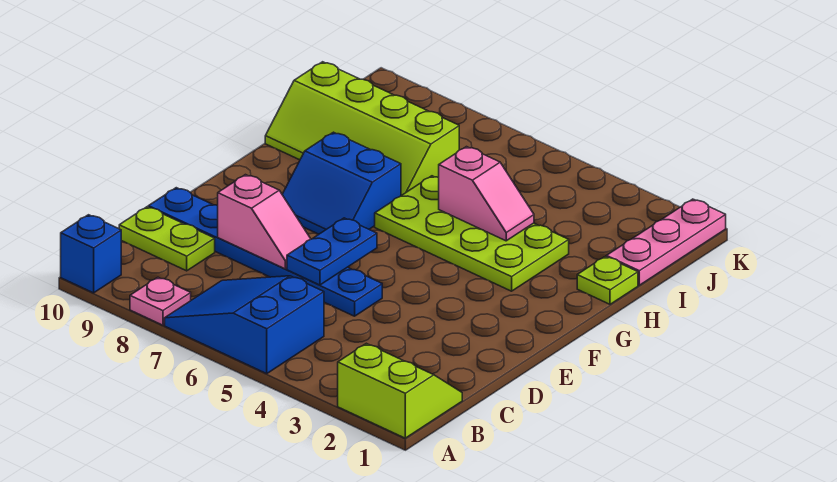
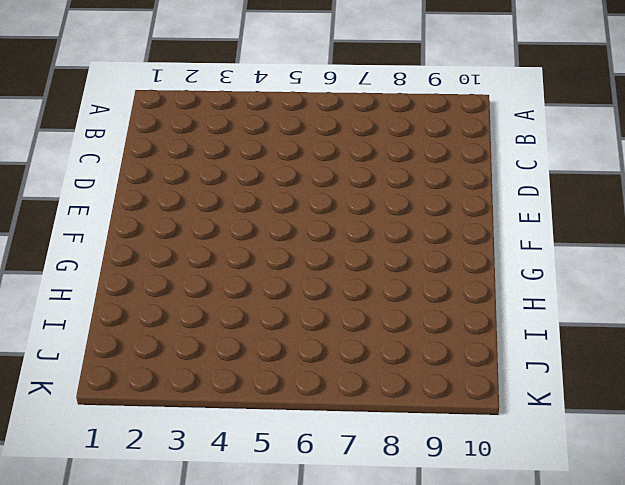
none -> lime slope A1:B2 level 1 top A
none -> blue slope A5:B7 level 1 top 5
none -> pink plate A8 level 1

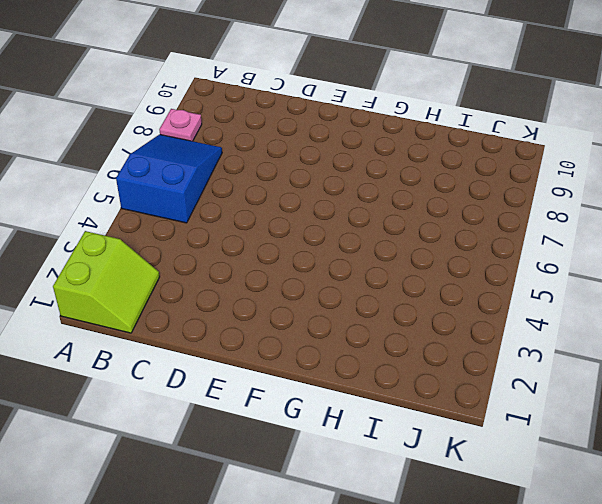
none -> blue brick A10 level 1
none -> lime plate C9:C10 level 1
none -> blue plate D5:D10 level 1

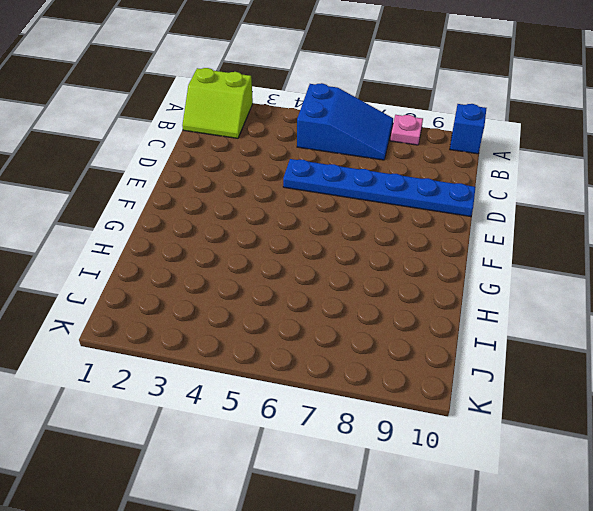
none -> lime plate C9:C10 level 1
none -> blue slope F7:G8 level 1 top G
none -> lime plate G3:H6 level 1

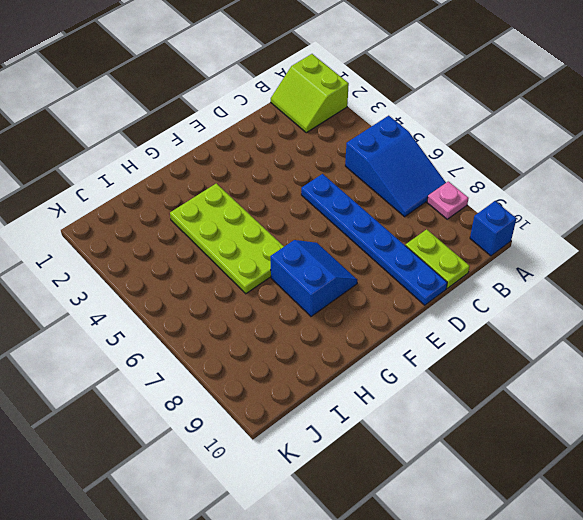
none -> lime plate H1 level 1
none -> lime slope H7:I10 level 1 top I
none -> pink plate I1:K1 level 1

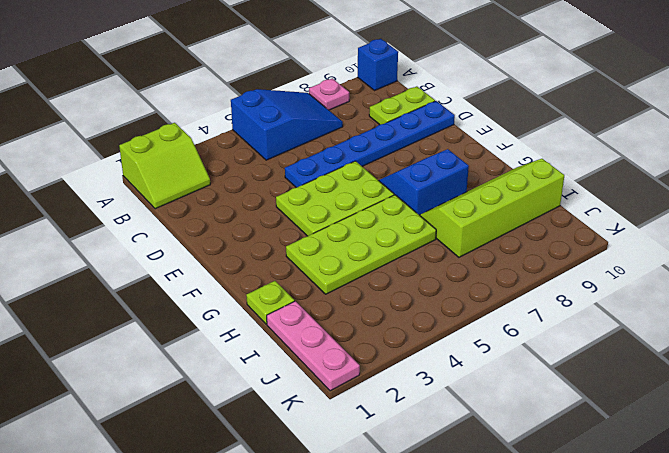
lime plate E4:F6 level 1 -> none
none -> blue plate D6:E6 level 2
none -> pink slope D7:D8 level 2 top 8
none -> pink slope H4:H5 level 2 top 5

